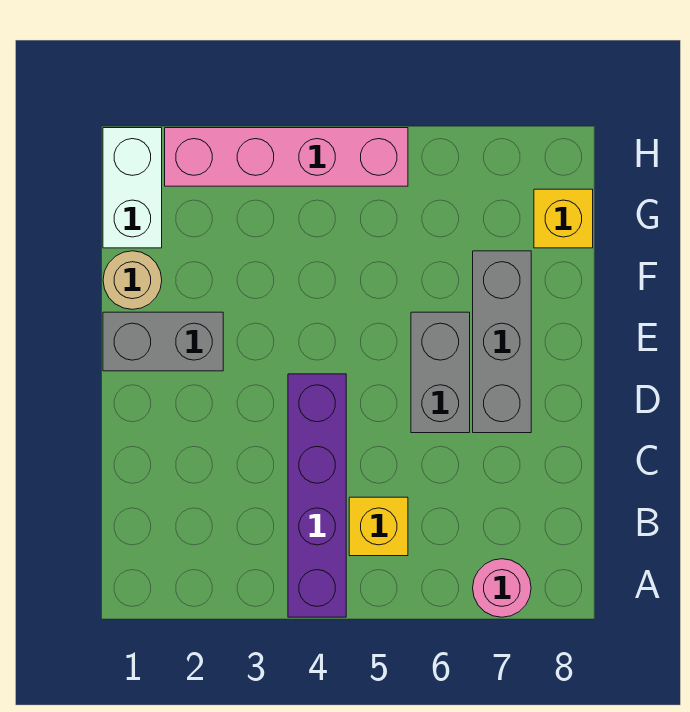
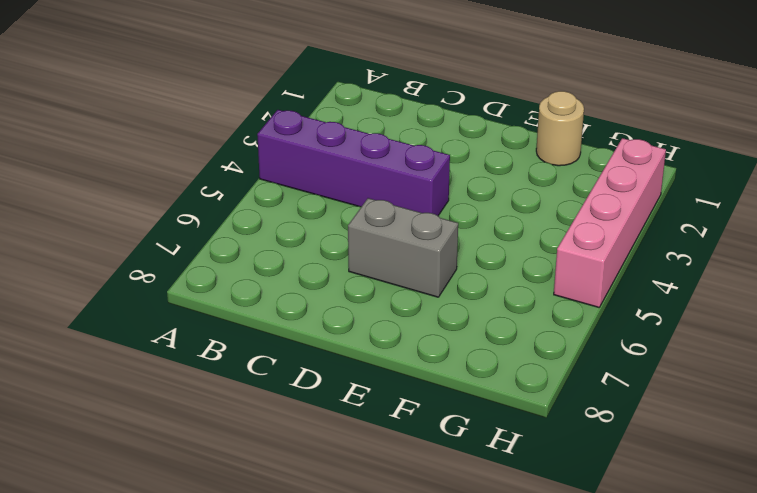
none -> pink round brick A7 level 1
none -> yellow brick B5 level 1

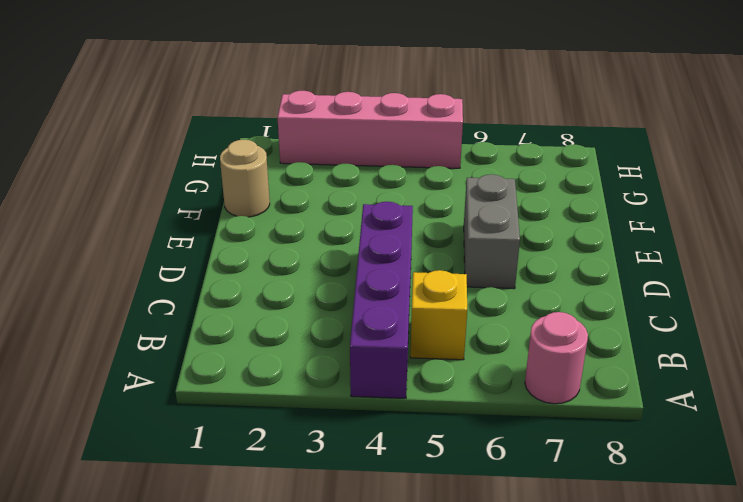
none -> grey brick D7:F7 level 1
none -> grey brick E1:E2 level 1

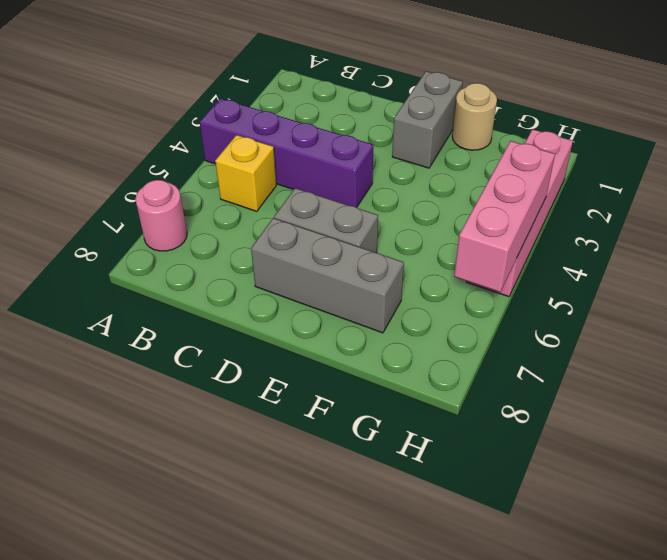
pink brick H4:H6 level 2 -> none
none -> white brick G1:H1 level 1
none -> yellow brick G8 level 1

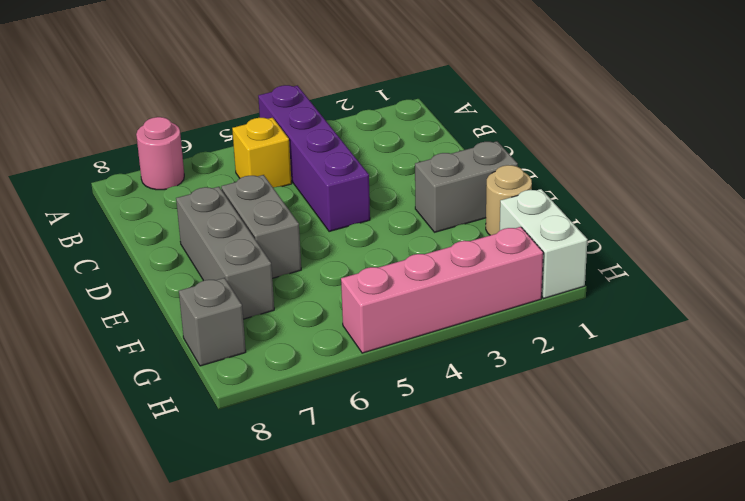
grey brick G8 level 1 -> yellow brick G8 level 1

